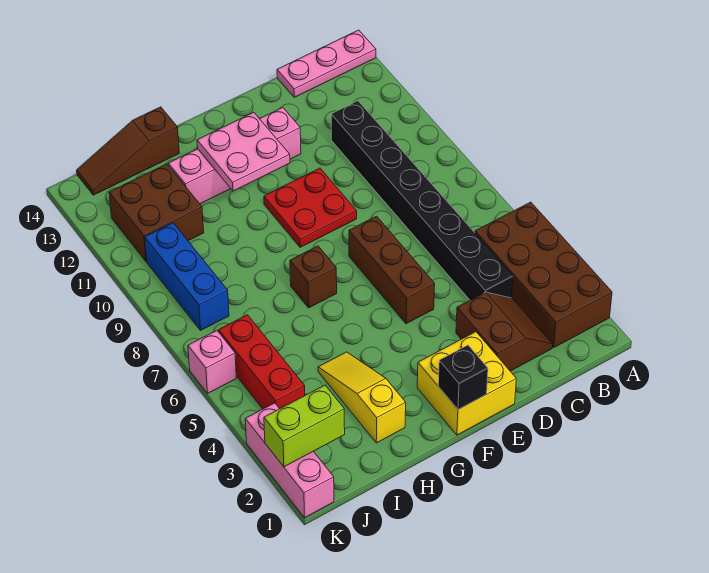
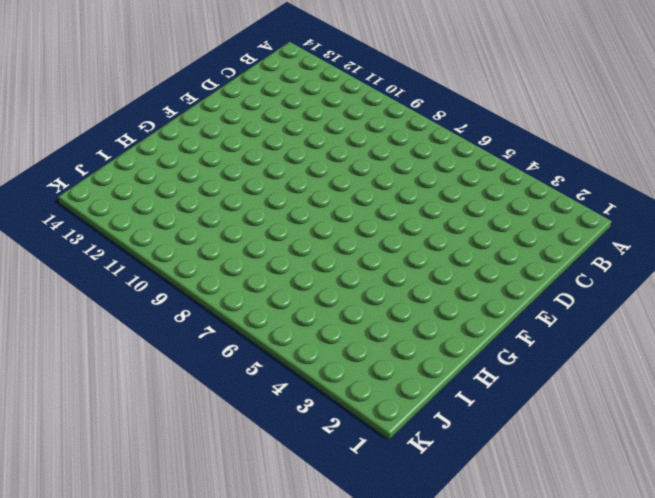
none -> brown brick A2:B5 level 1
none -> pink plate A14:C14 level 1
none -> brown slope C2:D3 level 1 top D

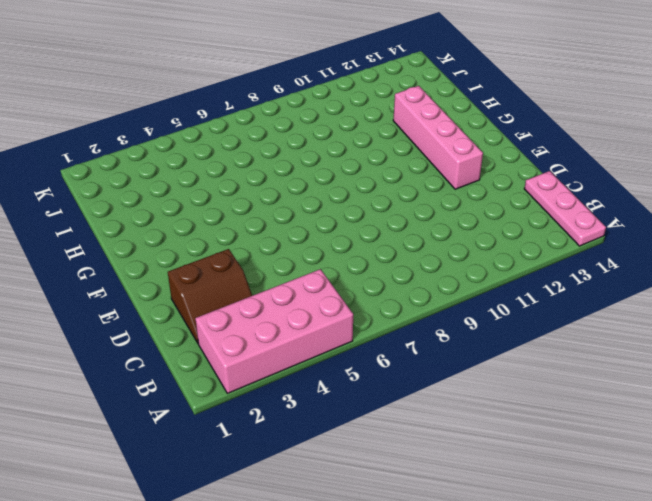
pink brick A2:B5 level 1 -> brown brick A2:B5 level 1
none -> black brick C4:C11 level 1
none -> yellow brick E1:F2 level 1
none -> brown brick E5:E7 level 1

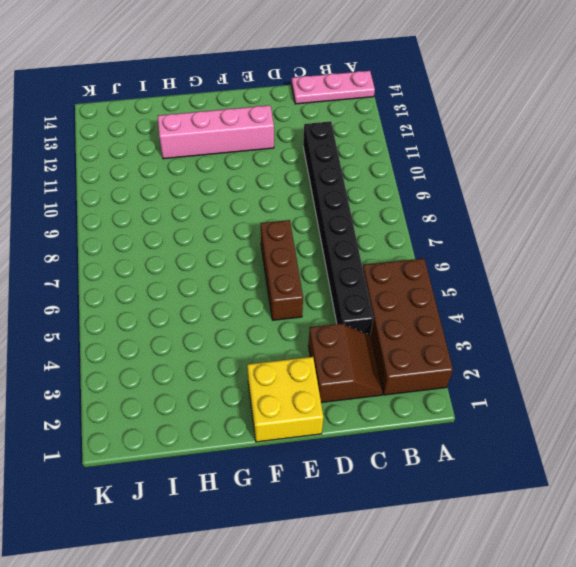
none -> red plate E9:F10 level 1
none -> brown brick G7 level 1
none -> yellow slope H2:H4 level 1 top 2

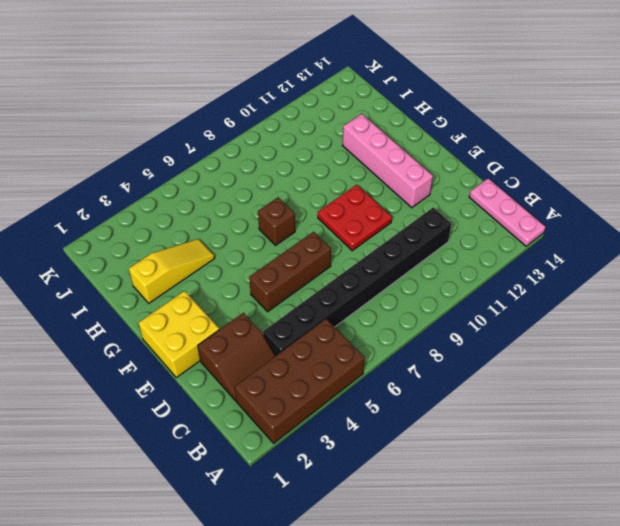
none -> brown slope H14:J14 level 1 top H
none -> brown brick I11:J12 level 1
none -> red brick J4:J6 level 1

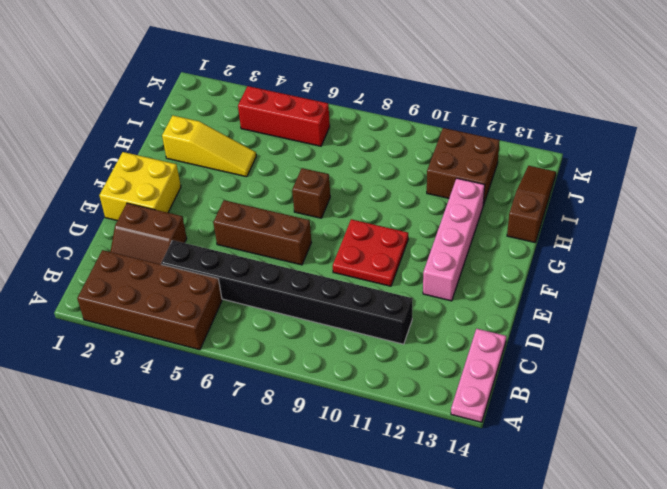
none -> blue brick J8:J10 level 1
none -> pink brick K1:K3 level 1
none -> pink brick K6 level 1

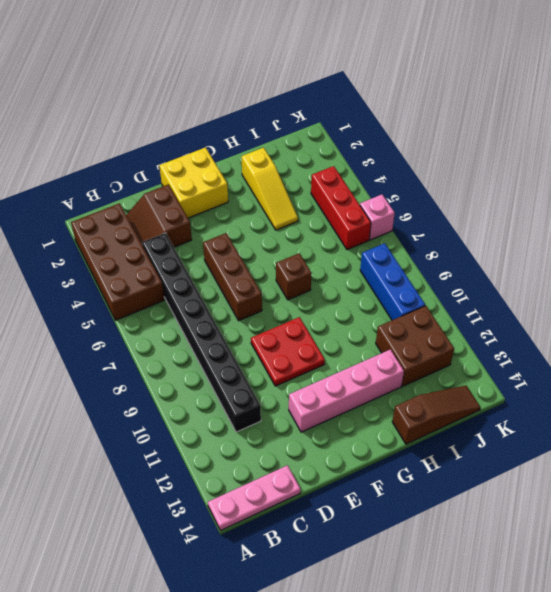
none -> pink brick K1:K3 level 1
none -> black brick F1 level 2
none -> pink plate F11:G12 level 2

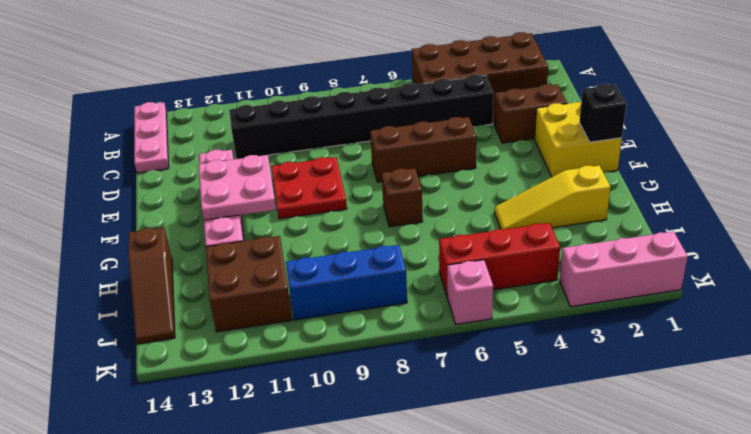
none -> lime brick J2:K2 level 2

